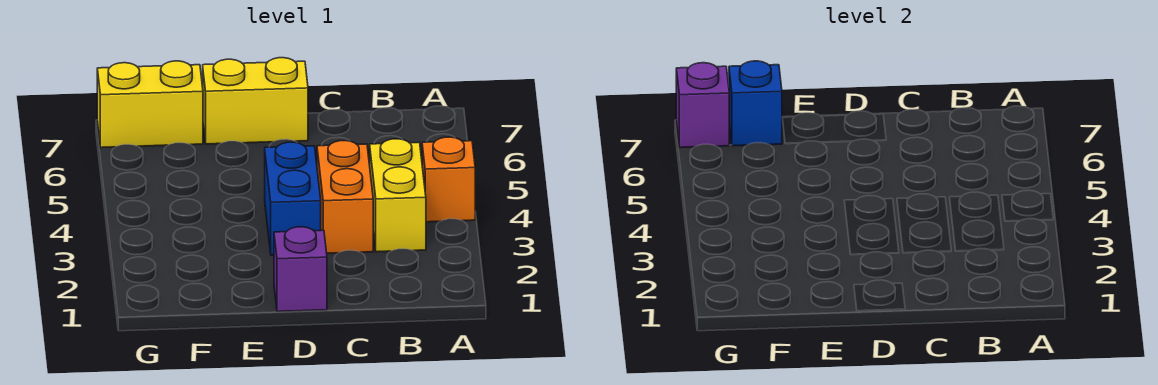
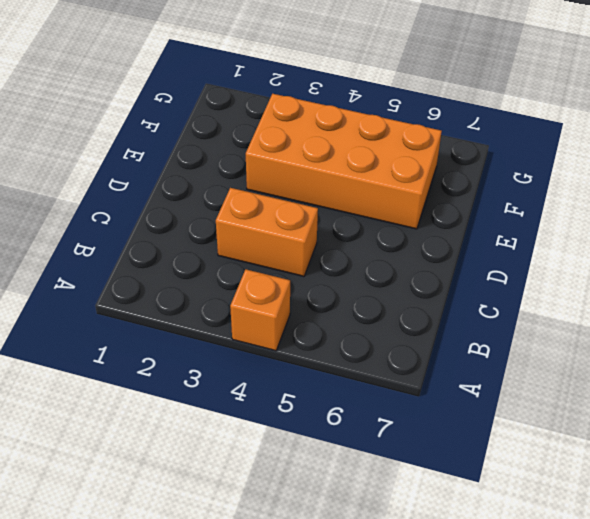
orange brick E3:F6 level 1 -> none
none -> yellow brick B3:B4 level 1
none -> purple brick D1 level 1

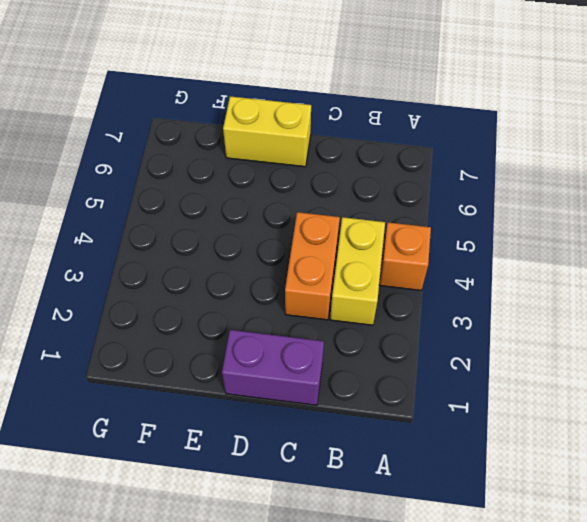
purple brick C1:D1 level 1 -> purple brick D1 level 1
none -> blue brick D3:D4 level 1
none -> yellow brick F7:G7 level 1

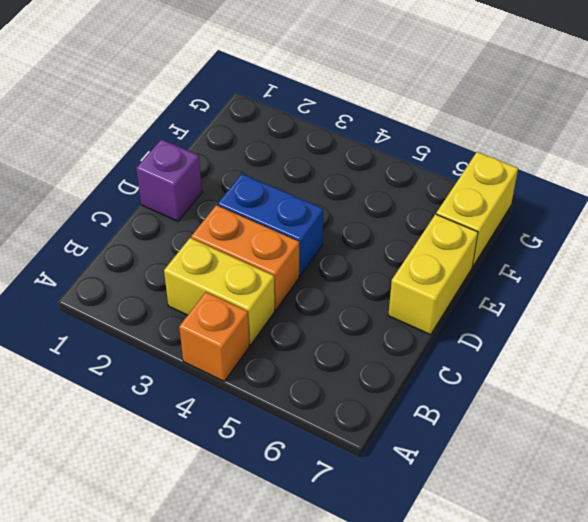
none -> blue brick F7 level 2
none -> purple brick G7 level 2

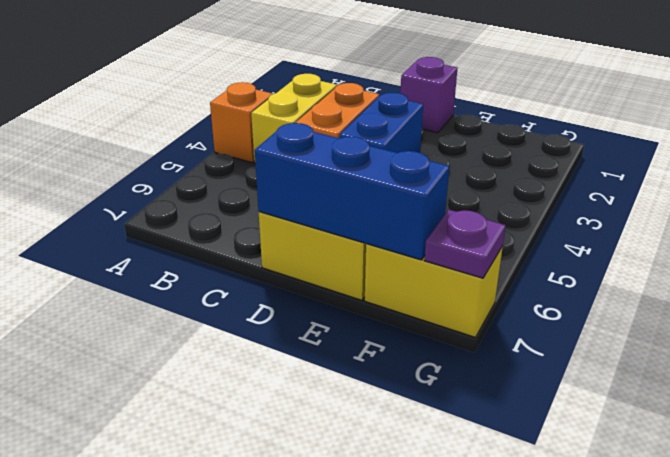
blue brick D7:F7 level 2 -> blue brick F7 level 2
purple plate G7 level 2 -> purple brick G7 level 2

